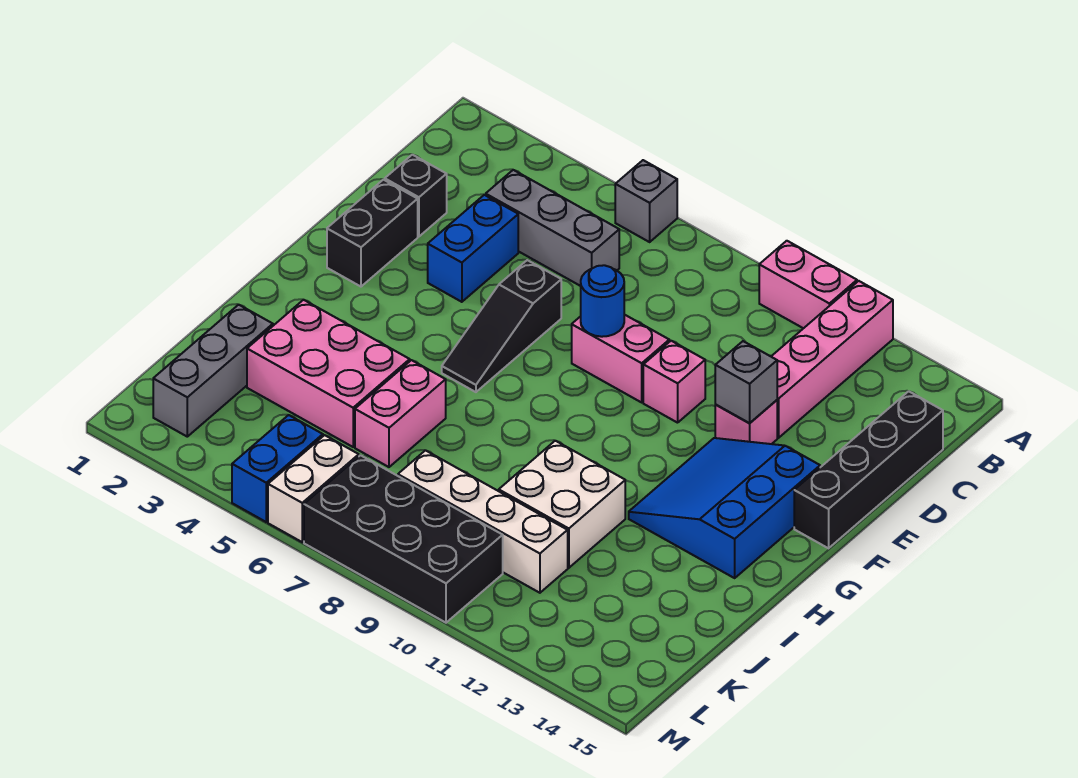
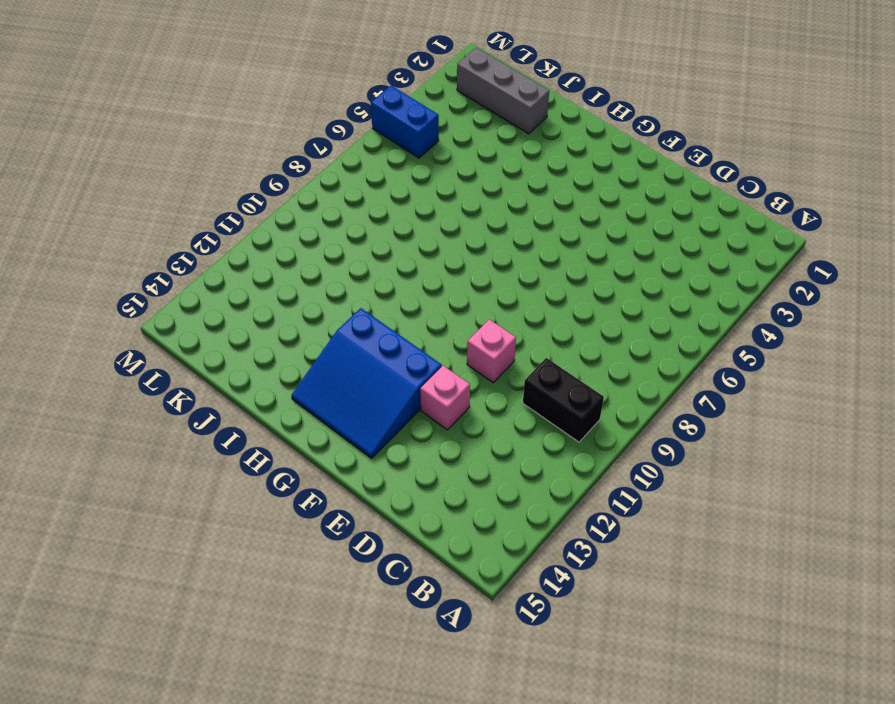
black brick B10:C10 level 1 -> black brick E2:F2 level 1
blue slope F12:H14 level 1 top 12 -> blue slope F12:H14 level 1 top 14
none -> grey brick A6 level 1
none -> pink brick A10:A11 level 1
none -> pink brick A12:D12 level 1

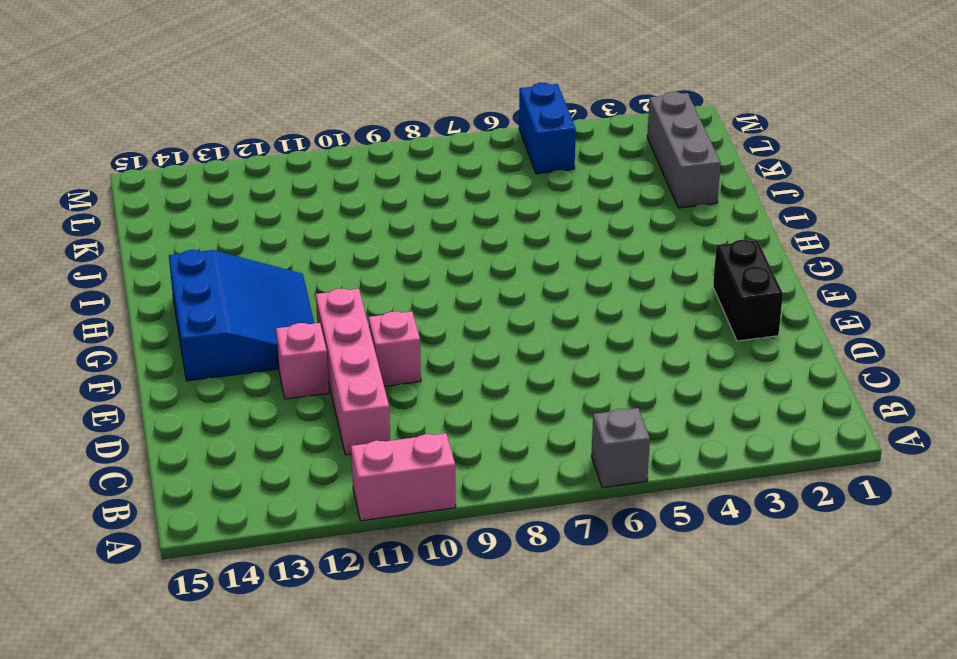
pink brick C11:F11 level 1 -> pink brick A12:D12 level 1
none -> grey brick C4:C6 level 1
none -> black brick C15:F15 level 1
none -> black brick D2 level 1

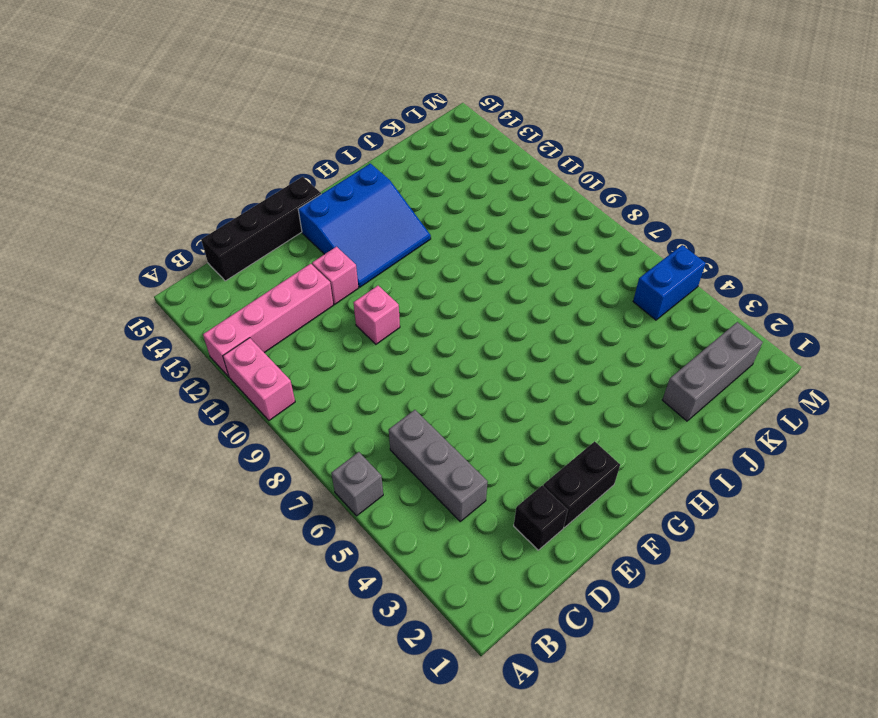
none -> blue brick D4:E4 level 1
none -> black slope E6:G6 level 1 top E
none -> pink brick E8:E9 level 1

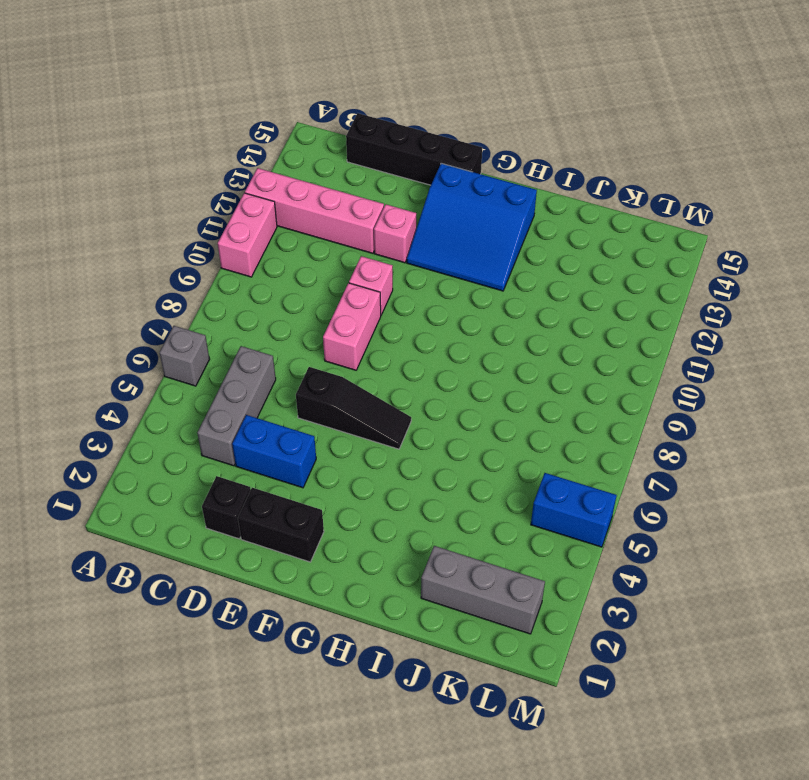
none -> pink brick I3:J5 level 1
none -> pink brick I6:J6 level 1
none -> white brick I10:J11 level 1

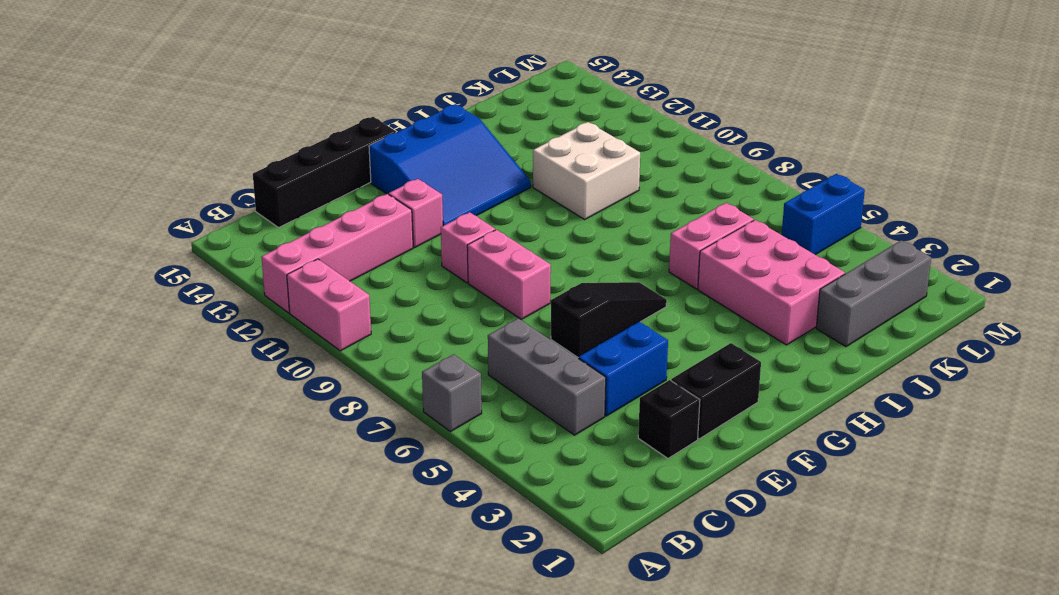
none -> white brick K8:K11 level 1
none -> white brick L6:M6 level 1
none -> black brick L7:M10 level 1

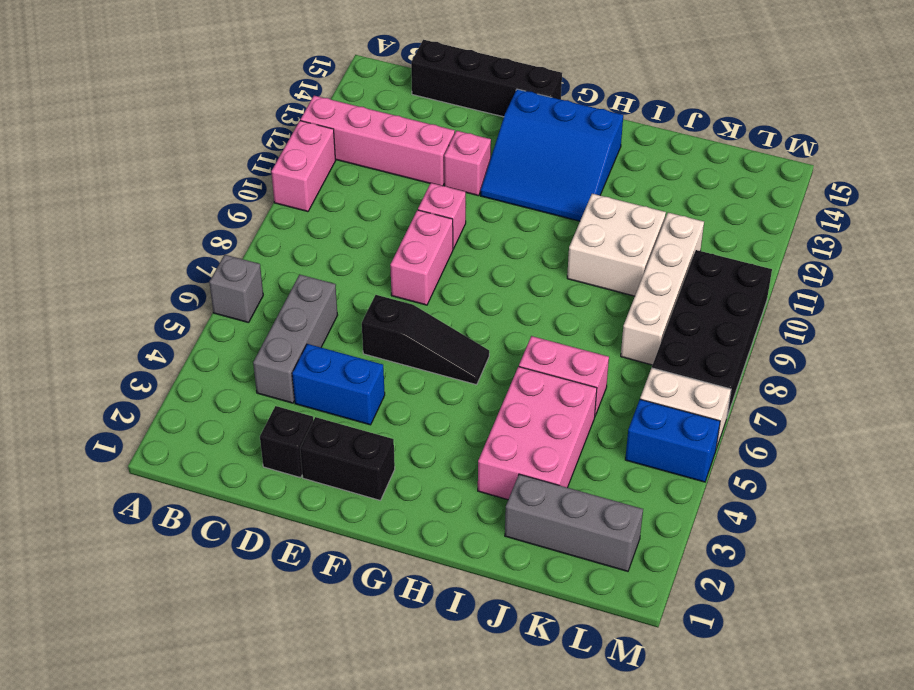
none -> blue round brick E8 level 2
none -> grey brick E12 level 2

